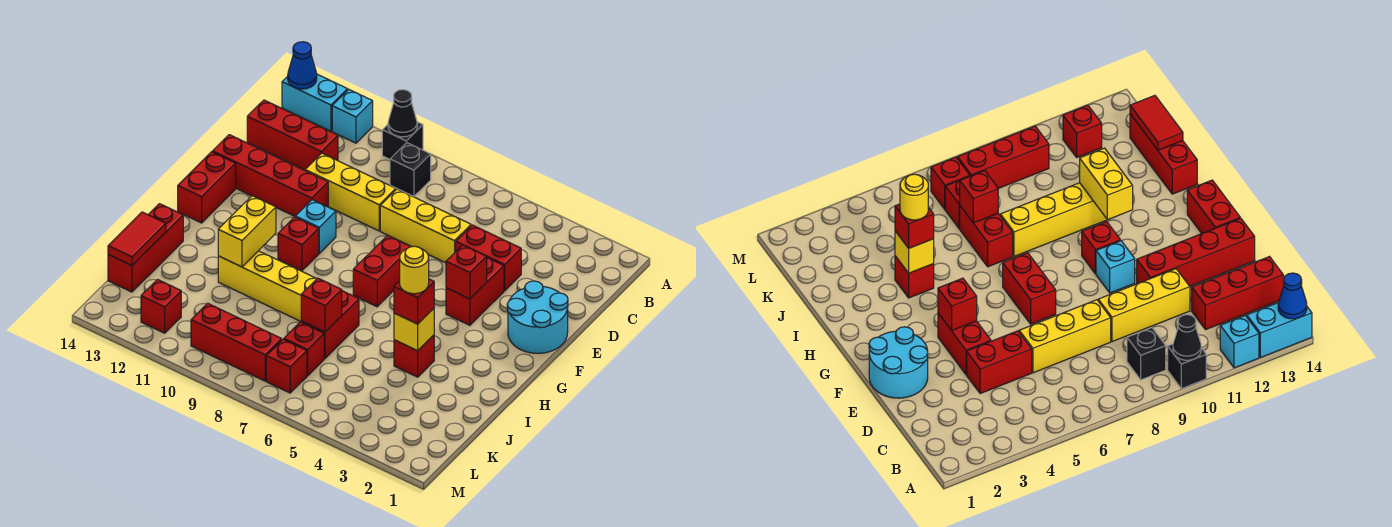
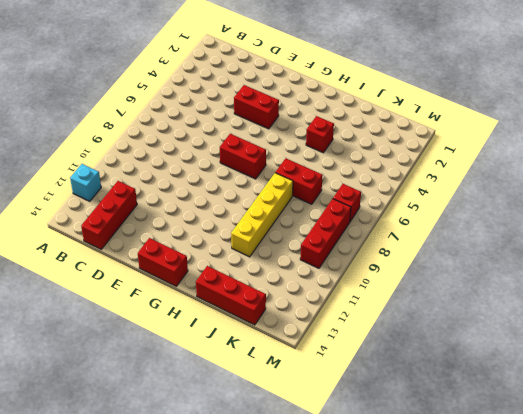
none -> black brick A10 level 1
none -> cyan brick A13:A14 level 1
none -> black brick B9 level 1
none -> red brick D4:D5 level 1

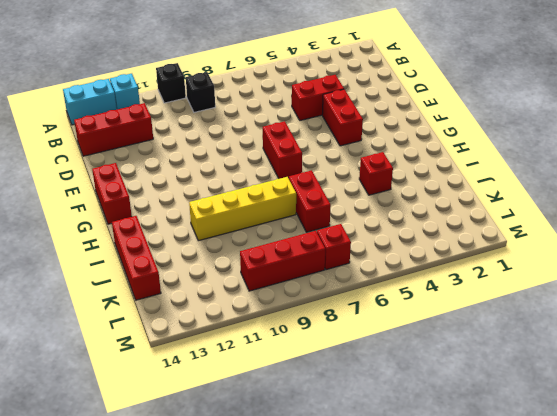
none -> yellow brick D6:D8 level 1
none -> yellow brick D9:D11 level 1
none -> cyan round brick E1:F2 level 1
none -> red brick E11:E14 level 1

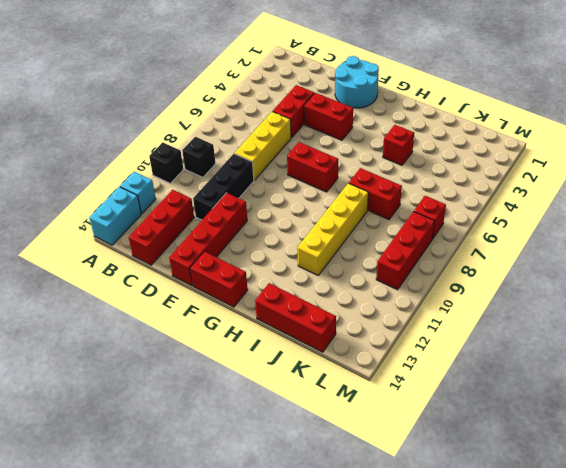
black brick D9:D11 level 1 -> yellow brick D9:D11 level 1
none -> cyan brick F10 level 1
none -> red brick G10 level 1
none -> red brick K7 level 1
none -> red brick L12 level 1

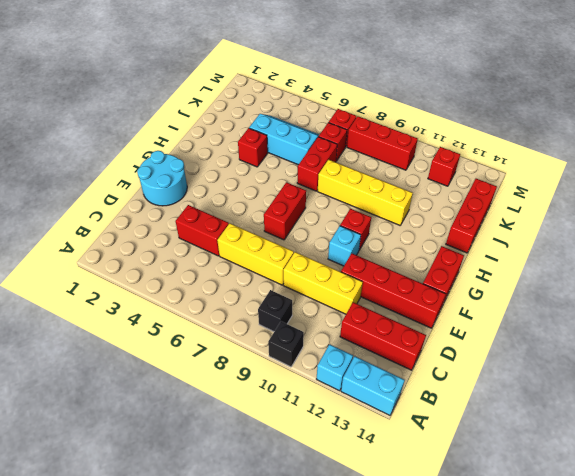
cyan slope J4:K6 level 1 top J -> none
none -> red brick E4:F4 level 1
none -> black cone A10 level 2
none -> blue cone A14 level 2
none -> red brick F4 level 2

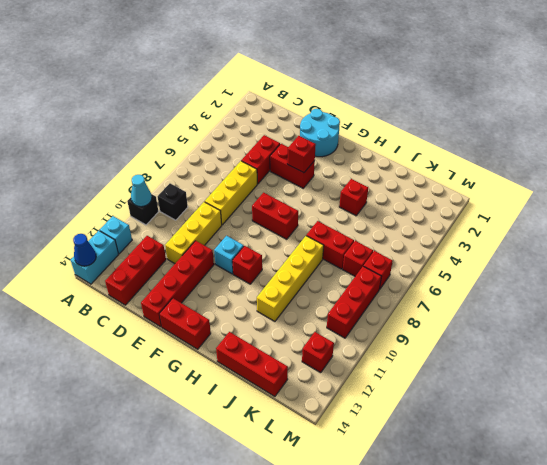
cyan cone A10 level 2 -> black cone A10 level 2
none -> yellow brick H11:I11 level 2
none -> yellow brick I4 level 2
none -> red brick J7 level 2
none -> red tile J14:K14 level 2

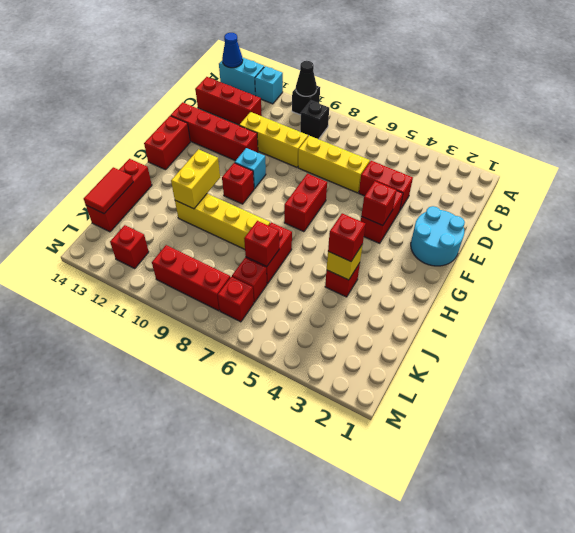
none -> yellow round brick I4 level 4

